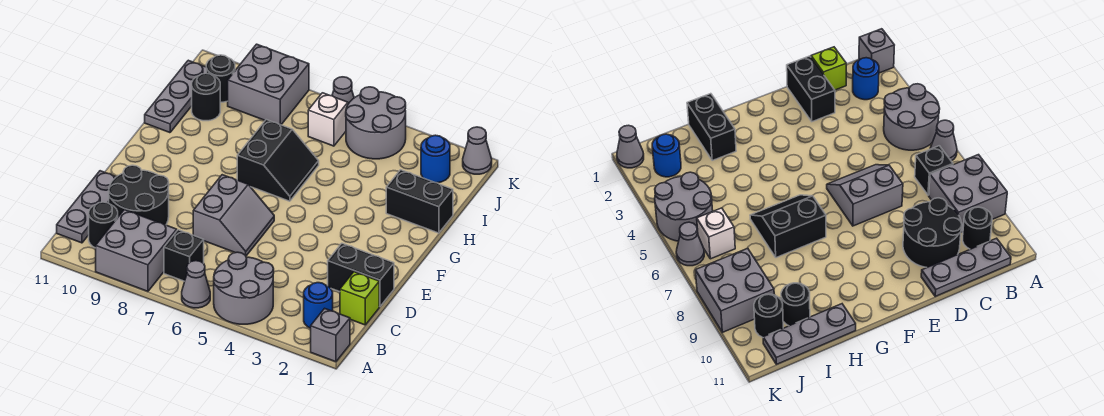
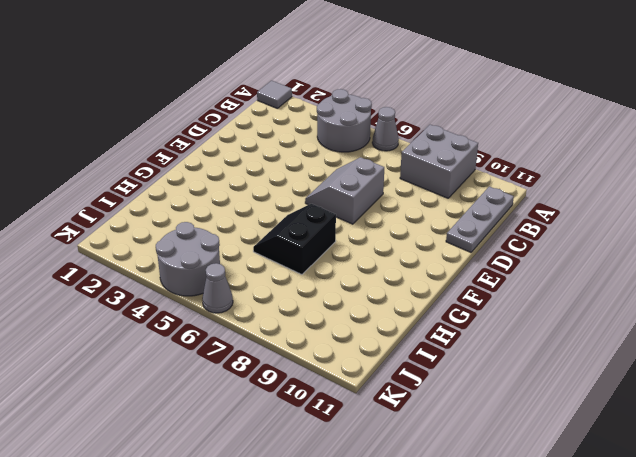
grey tile A1 level 1 -> grey brick A1 level 1
none -> blue round brick B2 level 1
none -> black brick B7 level 1
none -> black round brick B10 level 1

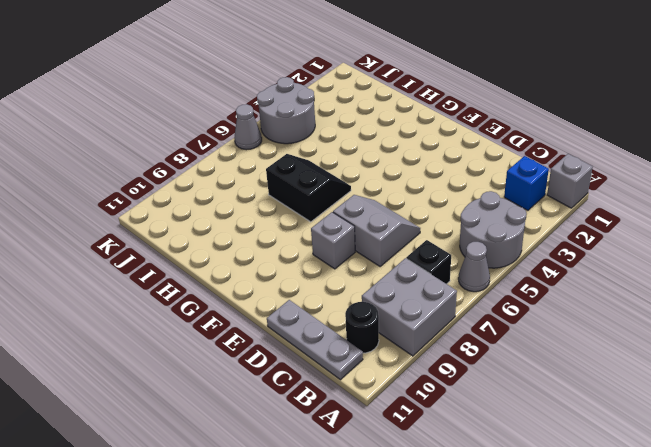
blue brick B2 level 1 -> blue round brick B2 level 1
grey brick E8 level 1 -> none
none -> lime brick C1 level 1
none -> black round brick C9:D10 level 1
none -> black brick D1:D2 level 1

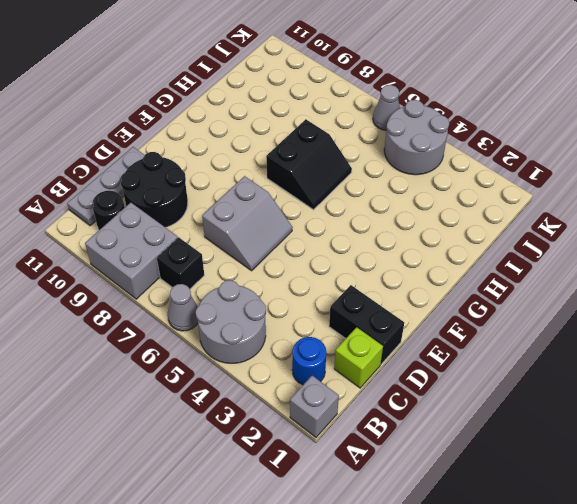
none -> black brick H1:H2 level 1
none -> grey plate H11:J11 level 1
none -> black round brick I10 level 1

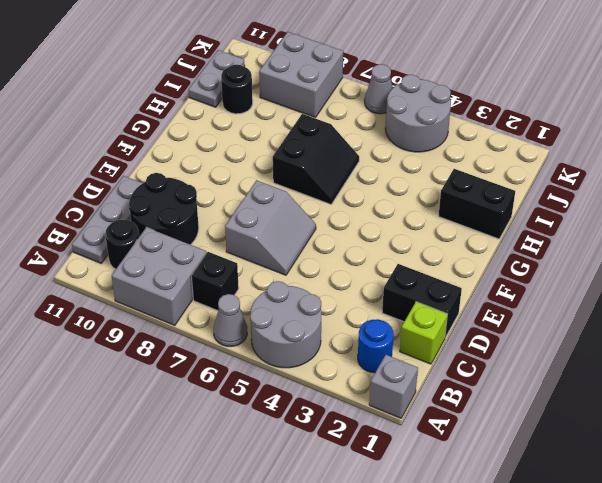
grey plate I11:J11 level 1 -> grey plate H11:J11 level 1
none -> blue round brick J2 level 1
none -> white brick J6 level 1
none -> black round brick J10 level 1

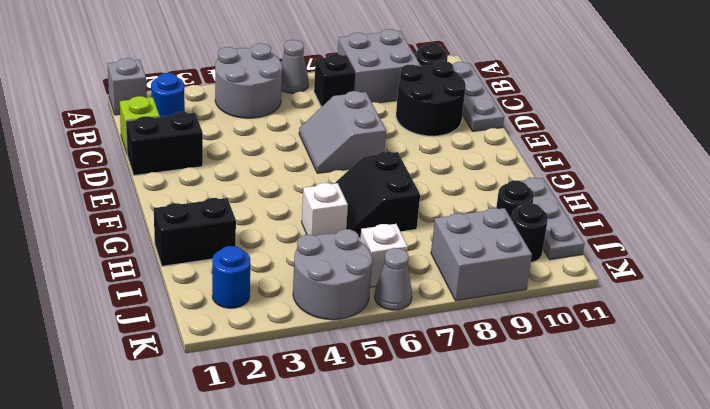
white brick H5 level 1 -> none
none -> grey cone K1 level 1

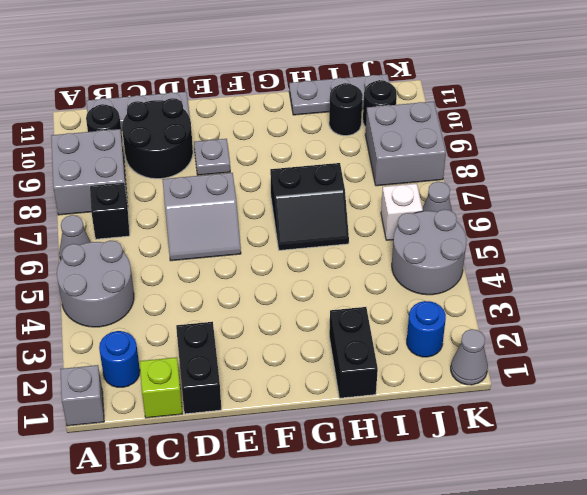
grey plate E9 level 1 -> none

